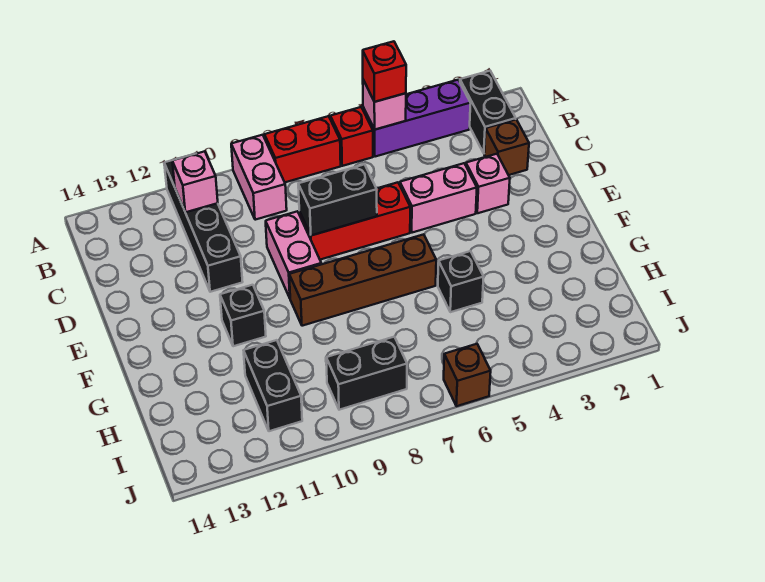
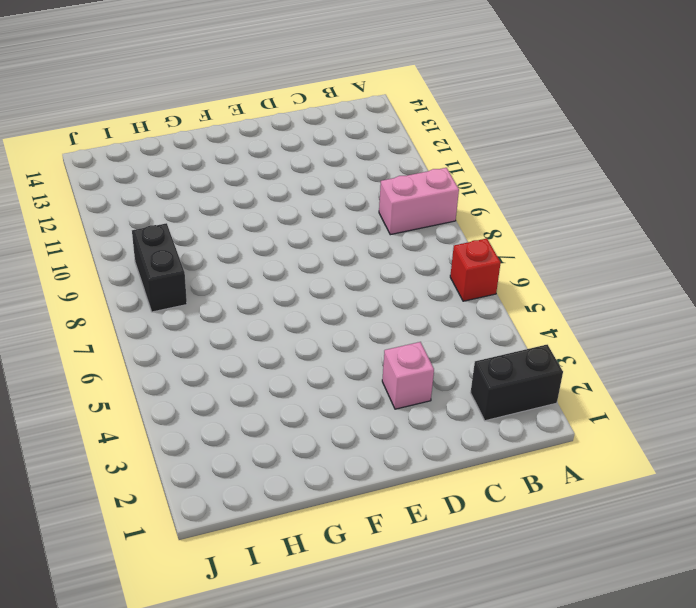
none -> purple brick A3:A5 level 1
none -> red brick A7:A8 level 1
none -> black brick A11:D11 level 1

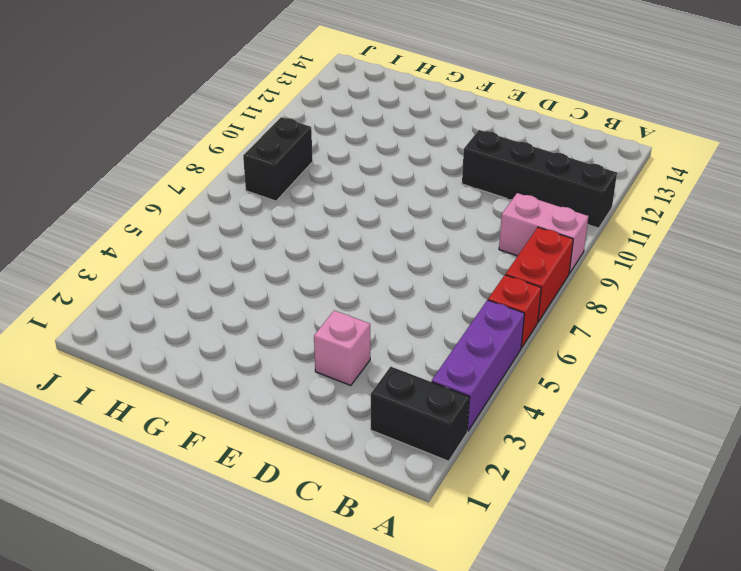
none -> brown brick C2 level 1
none -> pink brick D4:D5 level 1
none -> red brick D6:D8 level 1

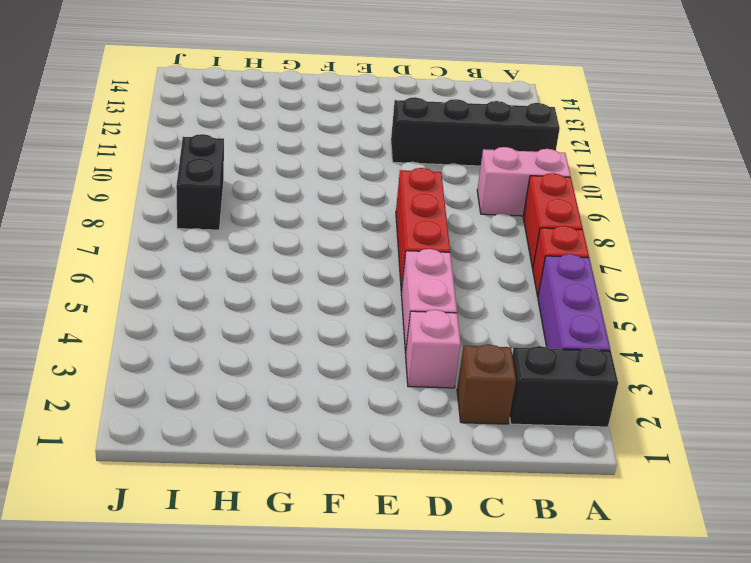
none -> pink brick D9:E9 level 1
none -> brown brick F6:F9 level 1
none -> black brick F11 level 1

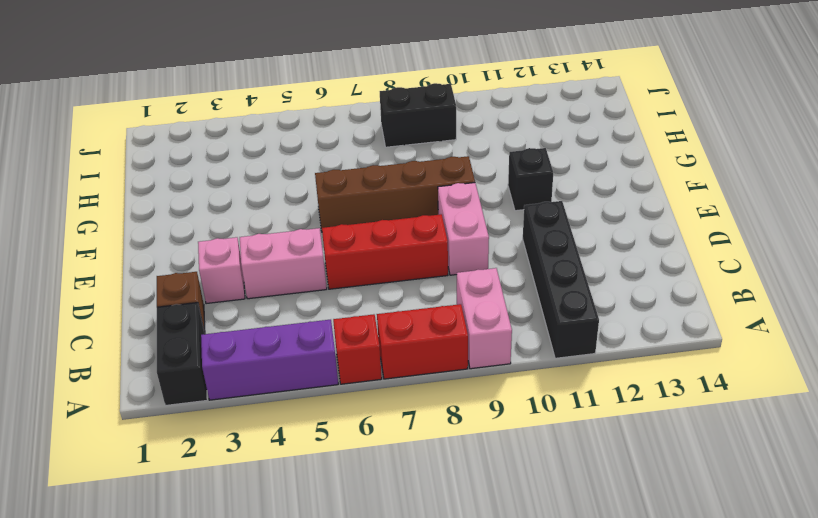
none -> black brick G5 level 1
none -> black brick H11:I11 level 1
none -> brown brick J6 level 1

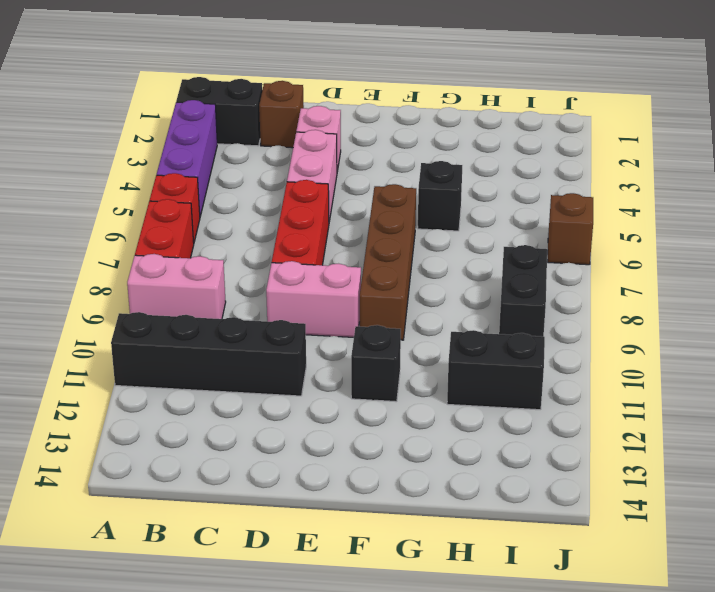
none -> pink brick A5 level 2
none -> pink brick B11 level 2
none -> black brick D7:D8 level 2

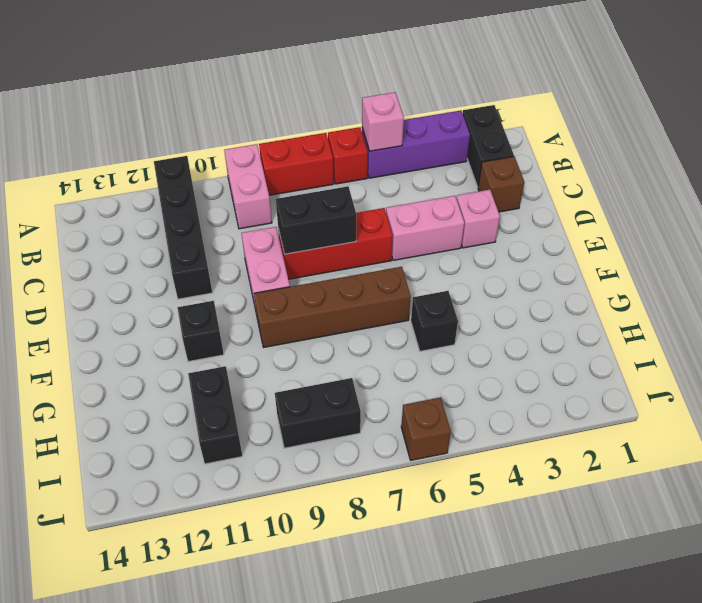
none -> pink brick B11 level 2
none -> red brick A5 level 3

